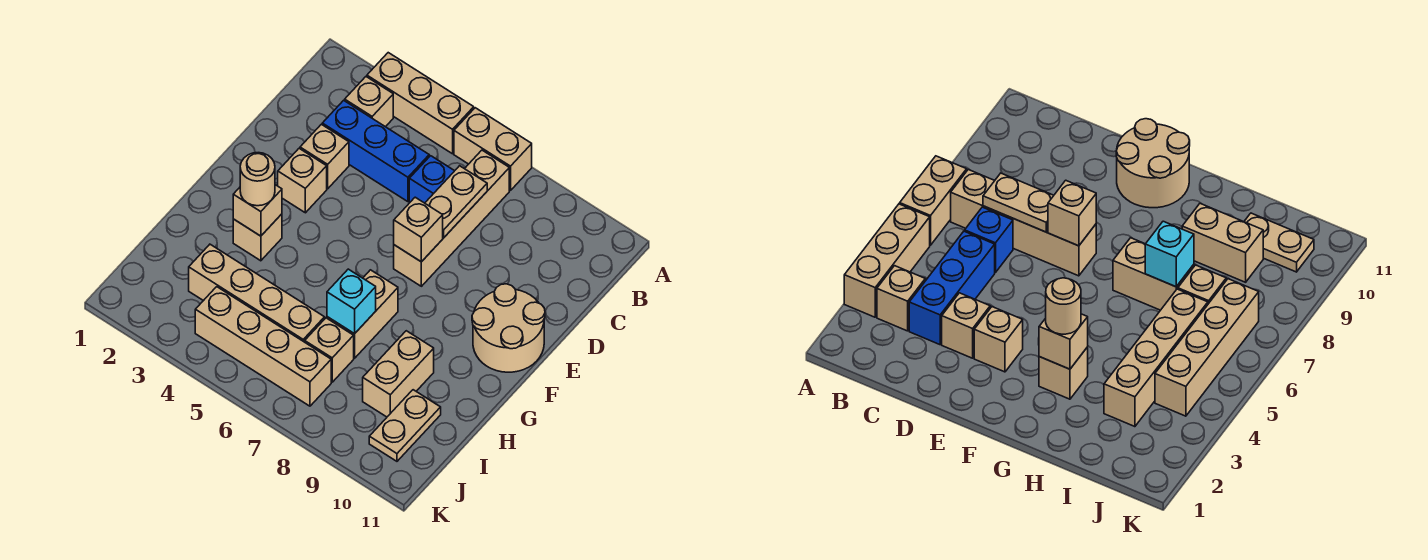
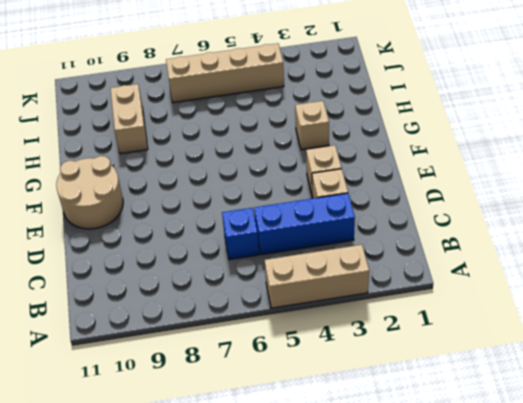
none -> tan brick A6:A7 level 1
none -> tan brick B3 level 1
none -> tan brick B7:E7 level 1

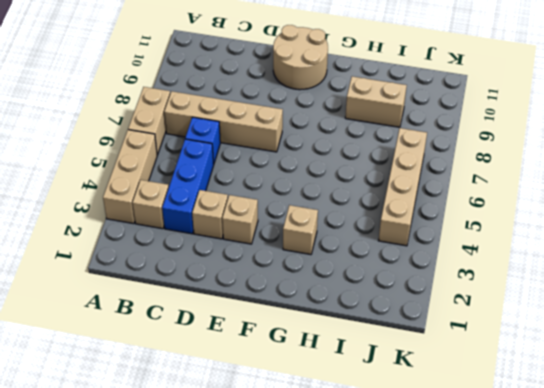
none -> tan brick G7:H7 level 1
none -> tan brick I3:I6 level 1
none -> tan brick I7 level 1

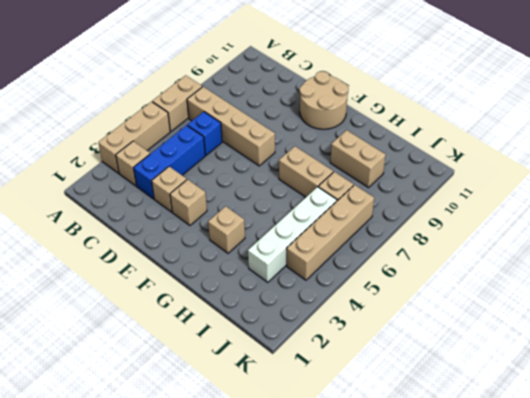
white brick I3:I6 level 1 -> tan brick I3:I6 level 1
none -> tan plate I10:J10 level 1
none -> tan plate C7:D7 level 2
none -> tan brick E7 level 2

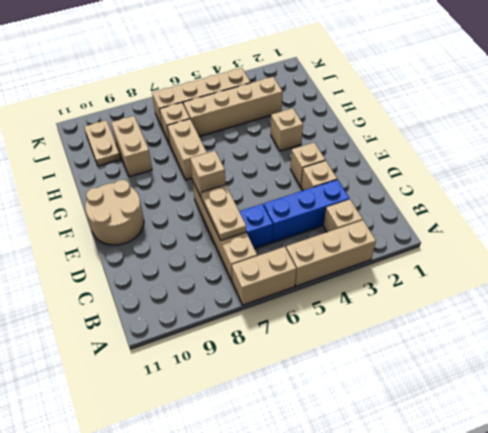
none -> tan brick G3 level 2
none -> cyan brick H7 level 2
none -> tan round brick G3 level 3

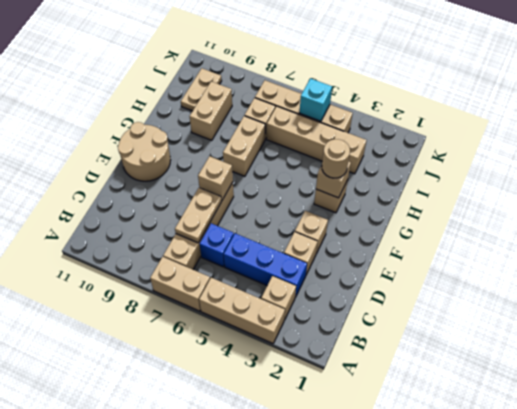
cyan brick J5 level 2 -> cyan brick H7 level 2

